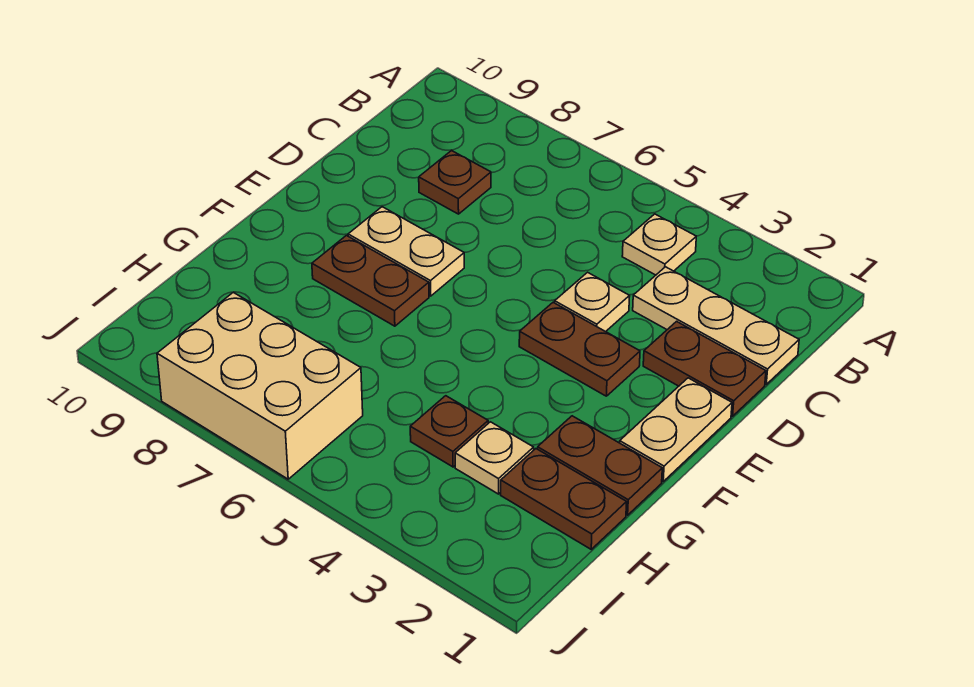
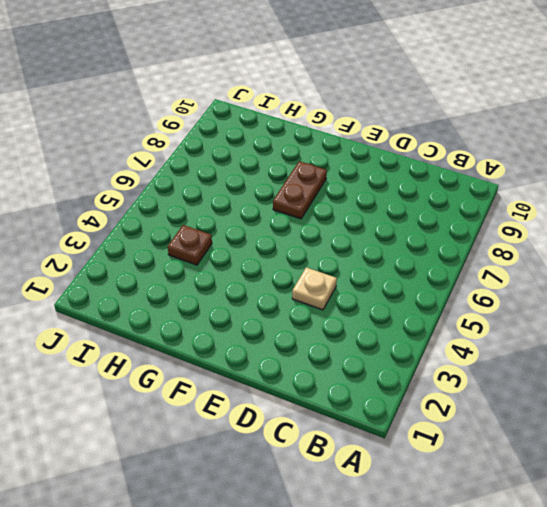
none -> tan plate B4 level 1
none -> tan plate C1:C3 level 1
none -> brown plate C8 level 1

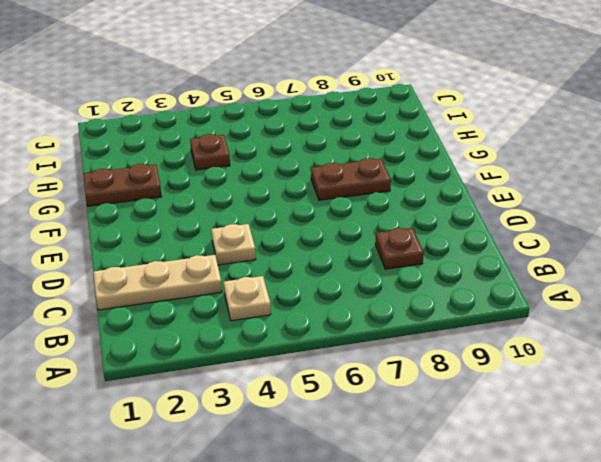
none -> brown plate D1:D2 level 1
none -> tan plate E1:F1 level 1
none -> brown plate E3:E4 level 1

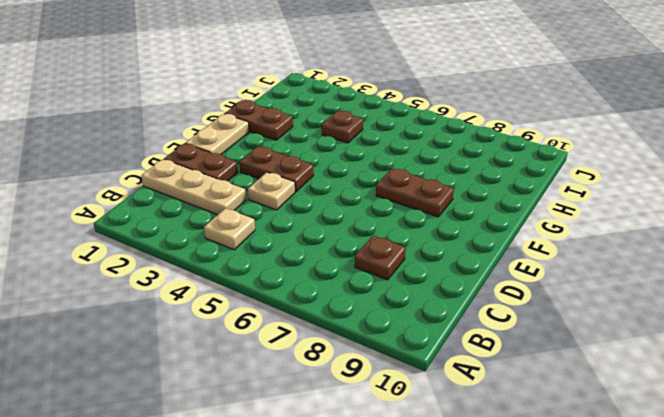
none -> tan plate E7:E8 level 1
none -> brown plate H1:H2 level 1
none -> tan plate H3 level 1

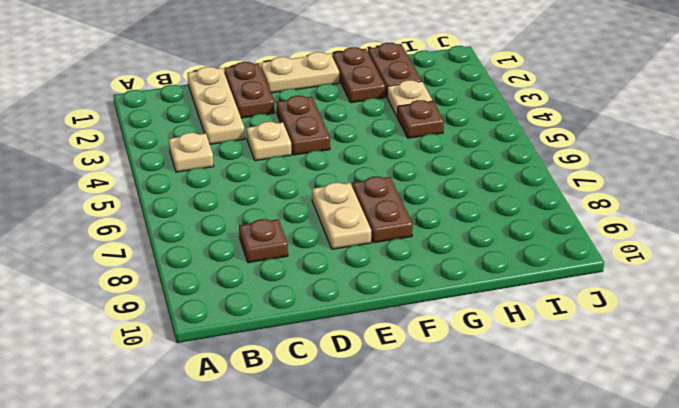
none -> tan brick I6:J8 level 1

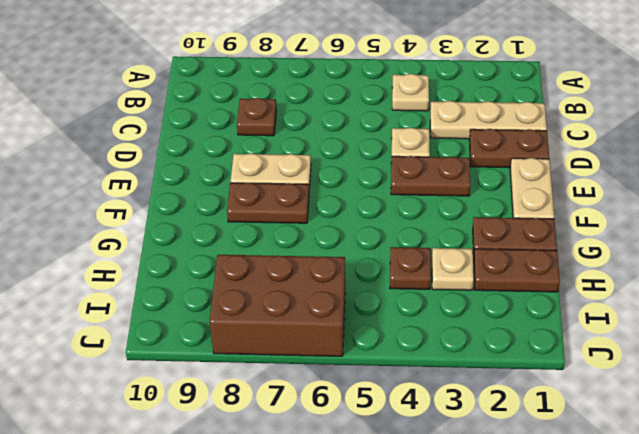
brown brick I6:J8 level 1 -> tan brick I6:J8 level 1

